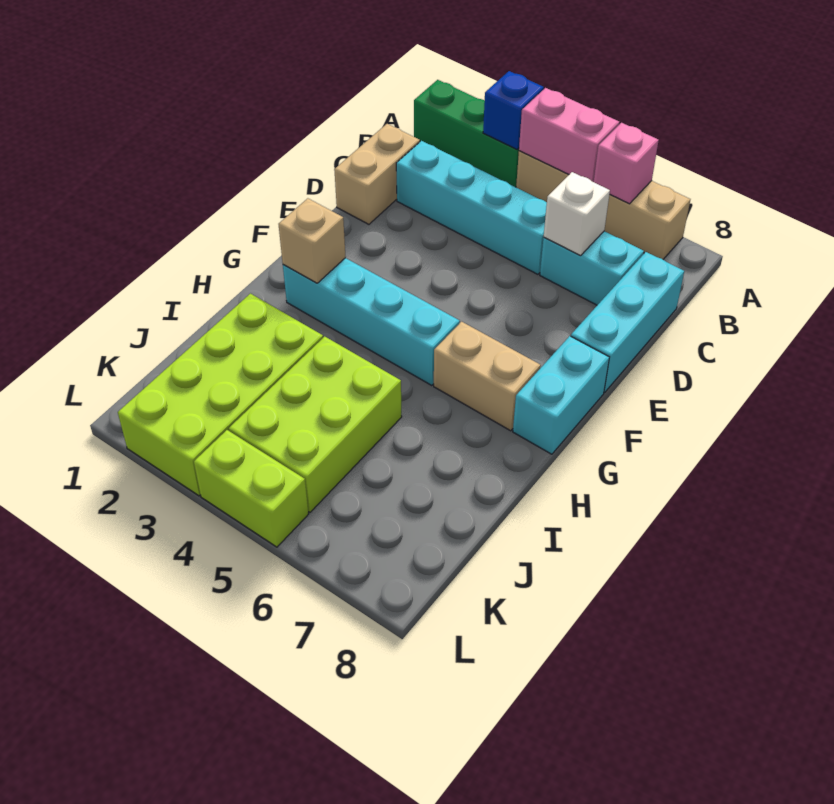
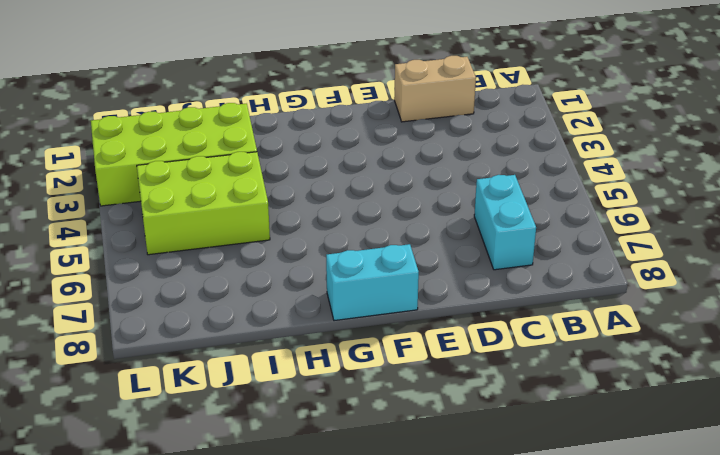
none -> green brick A1:A3 level 1
none -> tan brick A4:A7 level 1
none -> cyan brick C2:C5 level 1

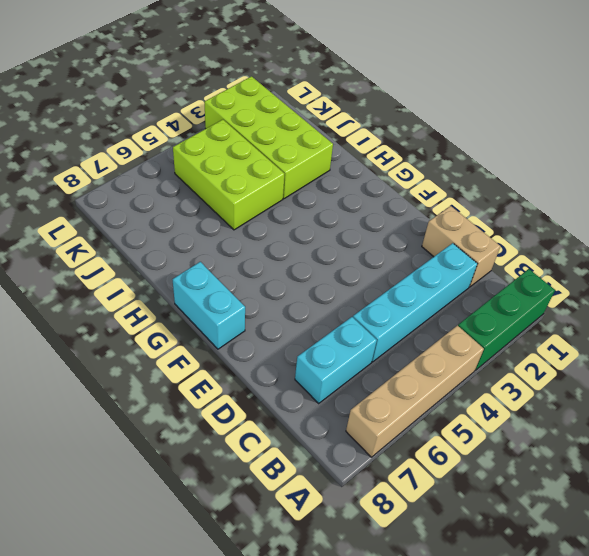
none -> cyan brick C8:E8 level 1
none -> cyan brick G2:G5 level 1
none -> tan brick G6:G7 level 1

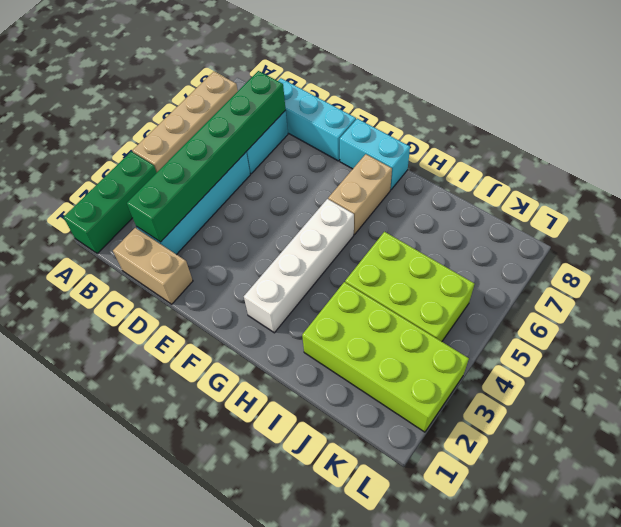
green brick C2:C7 level 2 -> white brick C6 level 2
white brick G2:G5 level 1 -> cyan brick G2:G5 level 1
none -> lime brick L4:L5 level 1
none -> blue brick A3 level 2
none -> pink brick A4:A5 level 2

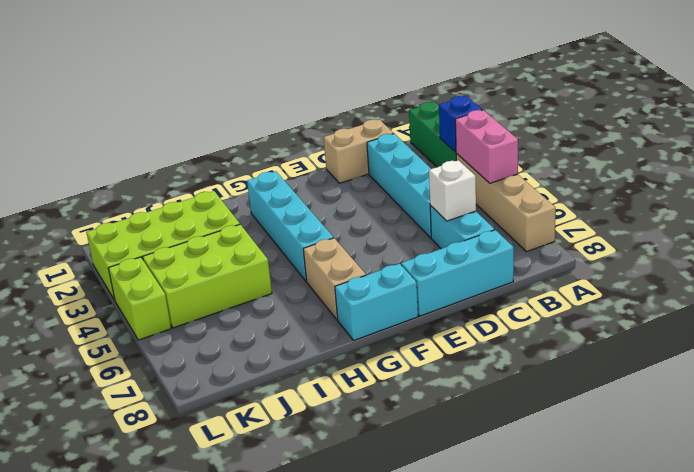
none -> pink brick A6 level 2
none -> tan brick G2 level 2

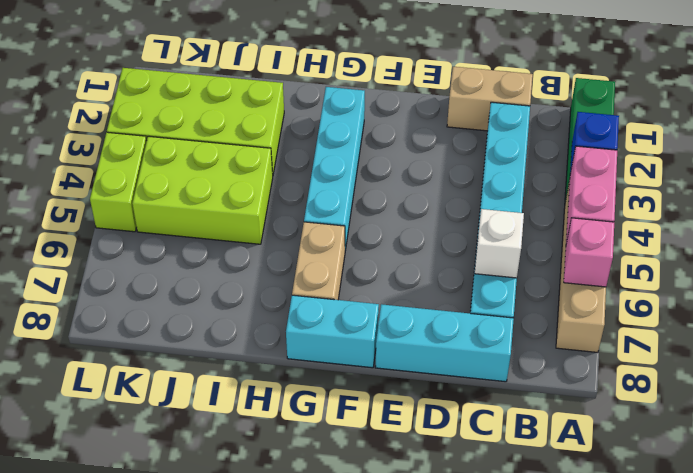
none -> tan brick G2 level 2

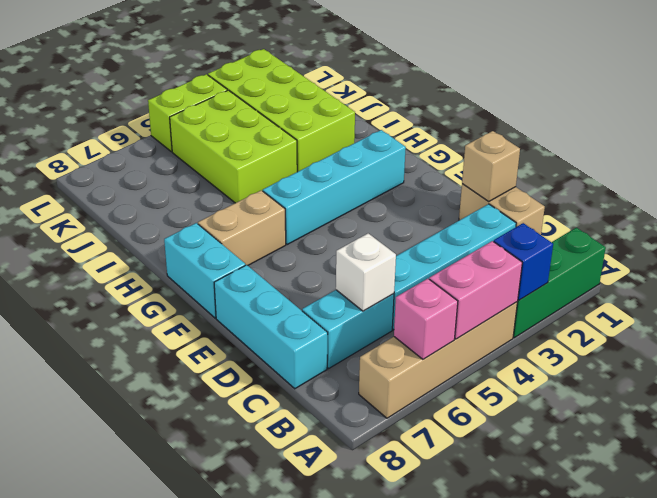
tan brick D1 level 2 -> tan brick G2 level 2

